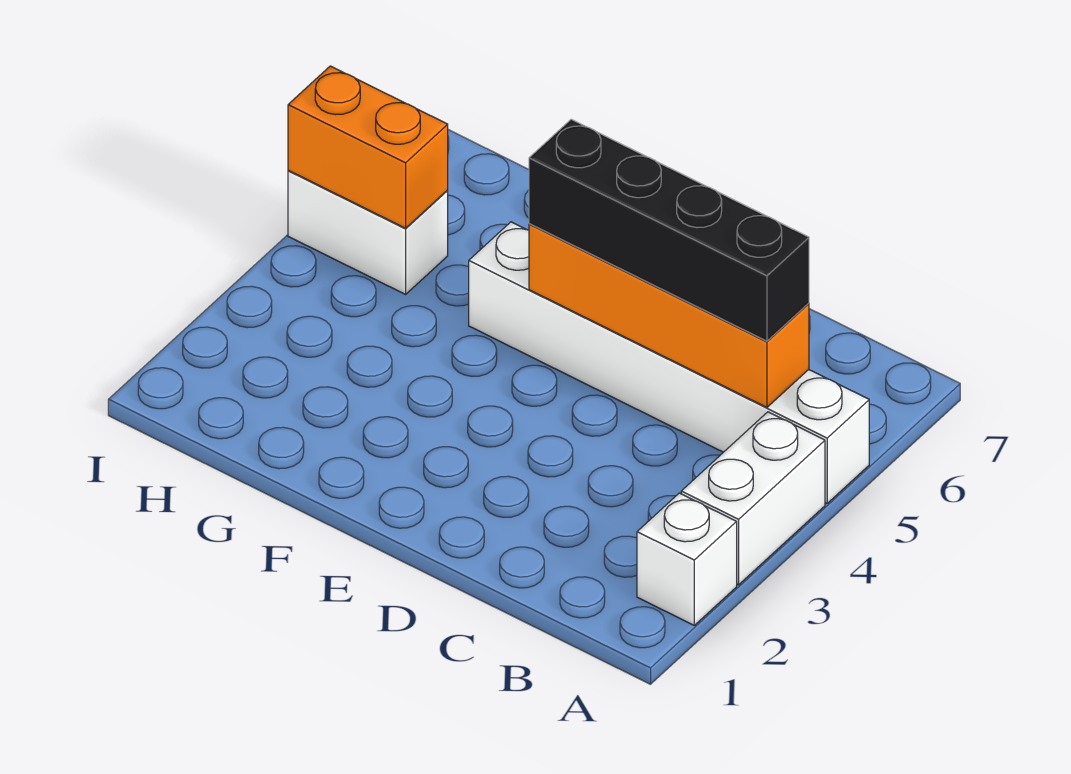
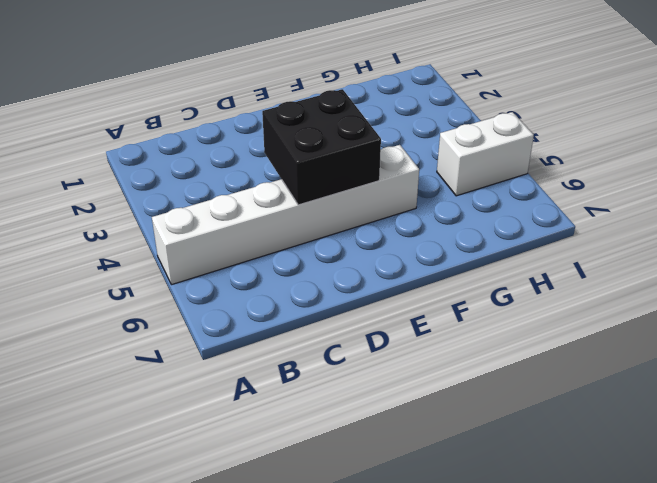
black brick D4:E5 level 2 -> orange brick B5:E5 level 2
none -> white brick A2 level 1
none -> white brick A3:A4 level 1

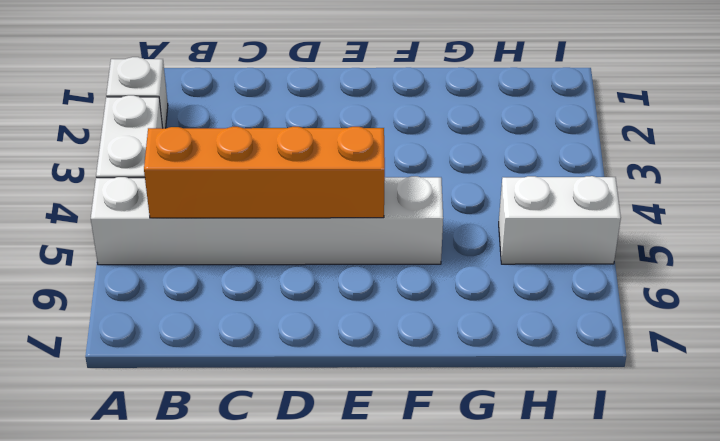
none -> orange brick H5:I5 level 2
none -> black brick B5:E5 level 3

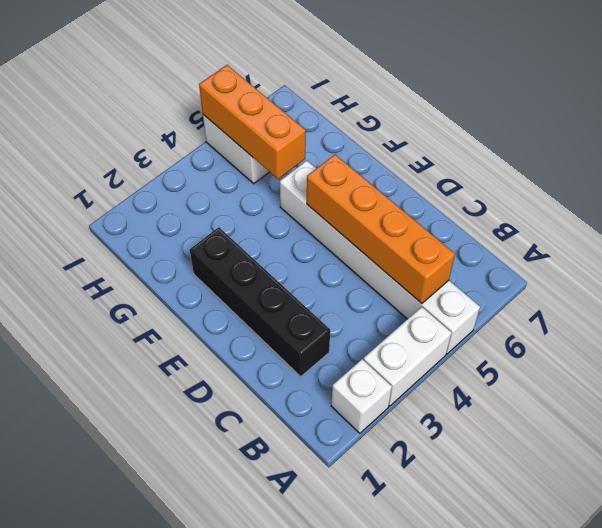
black brick C2:F2 level 1 -> black brick B5:E5 level 3
orange brick G5:I5 level 2 -> orange brick H5:I5 level 2

